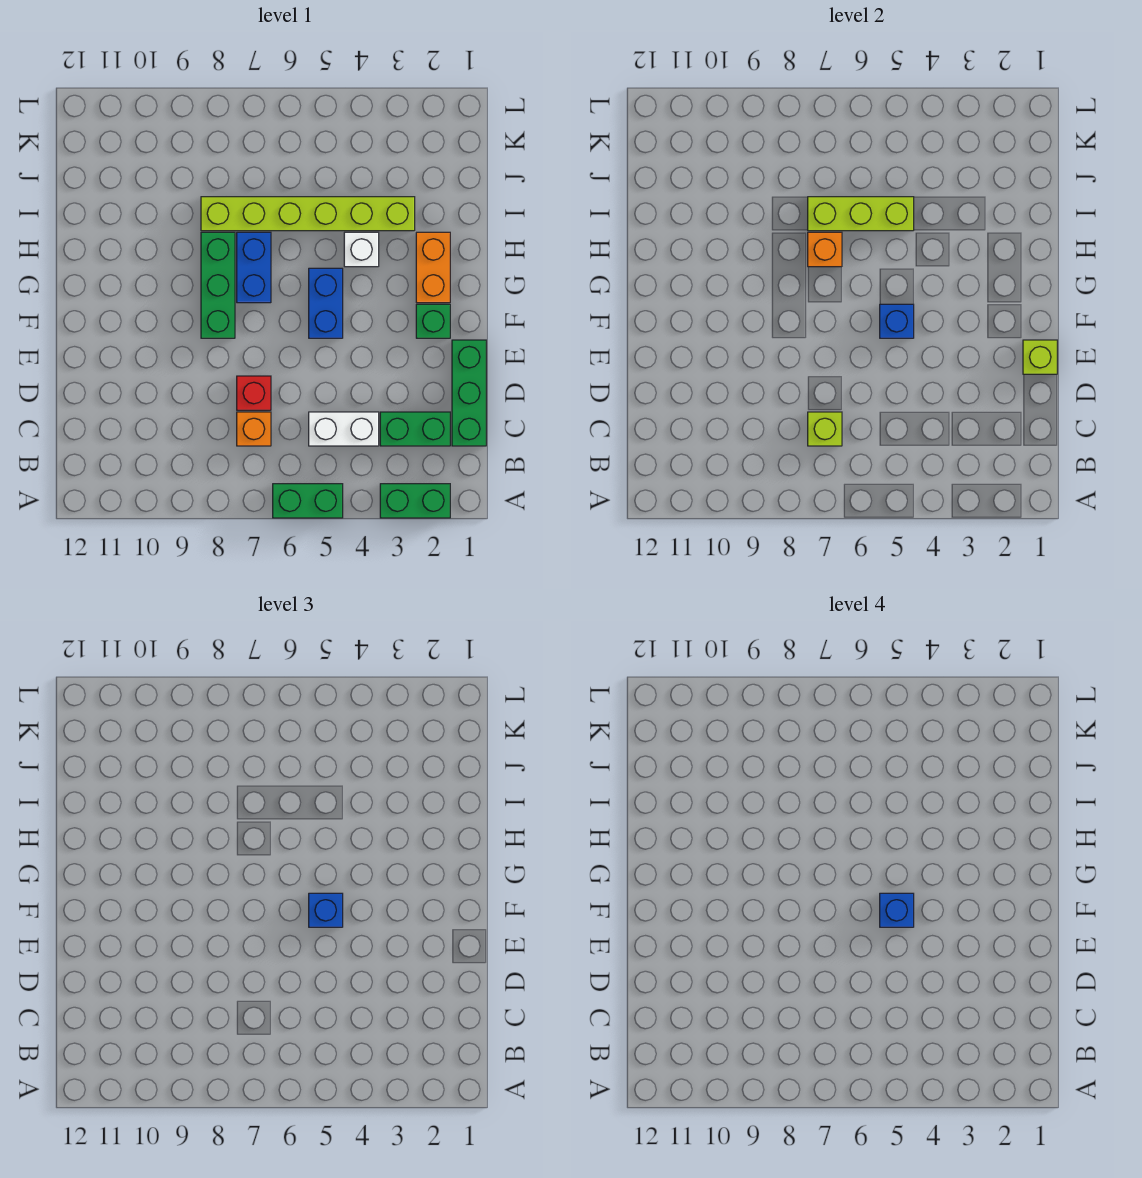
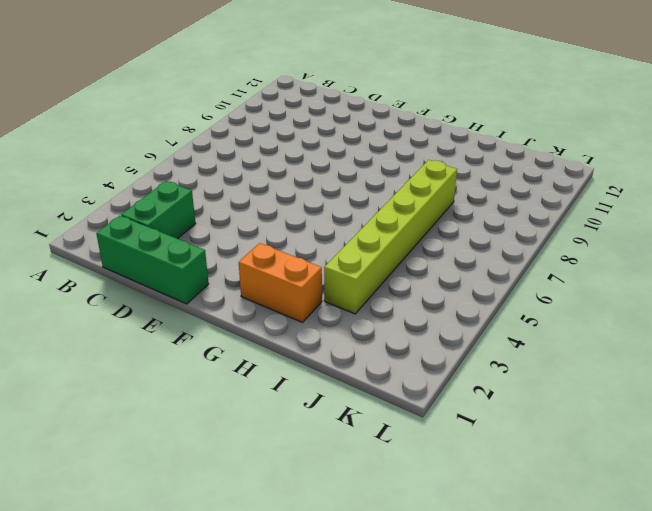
none -> green brick A2:A3 level 1
none -> green brick A5:A6 level 1
none -> white brick C4:C5 level 1

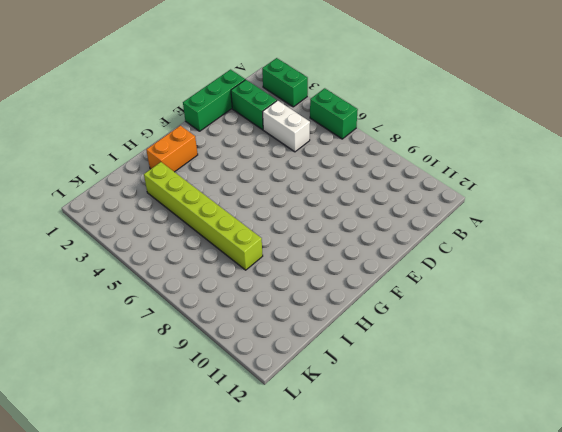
none -> orange brick C7 level 1
none -> red brick D7 level 1
none -> green brick F2 level 1

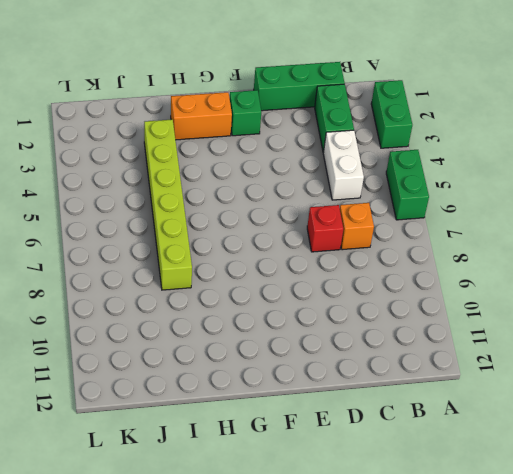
none -> blue brick F5:G5 level 1
none -> green brick F8:H8 level 1
none -> blue brick G7:H7 level 1

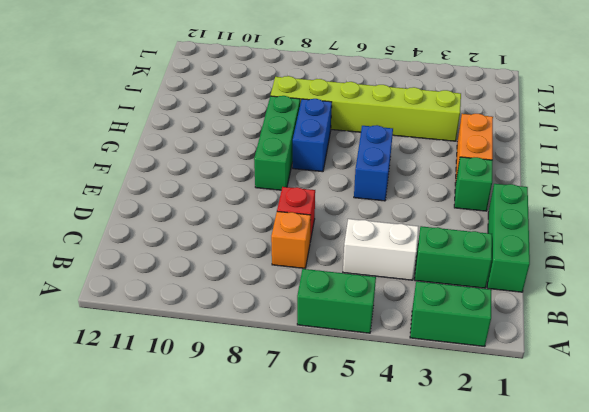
none -> white brick H4 level 1
none -> lime brick C7 level 2
none -> lime brick E1 level 2

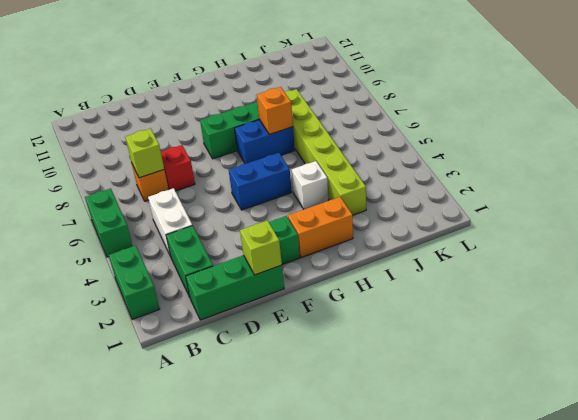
none -> blue brick F5 level 2
none -> lime brick I5:I7 level 2
none -> blue brick F5 level 3

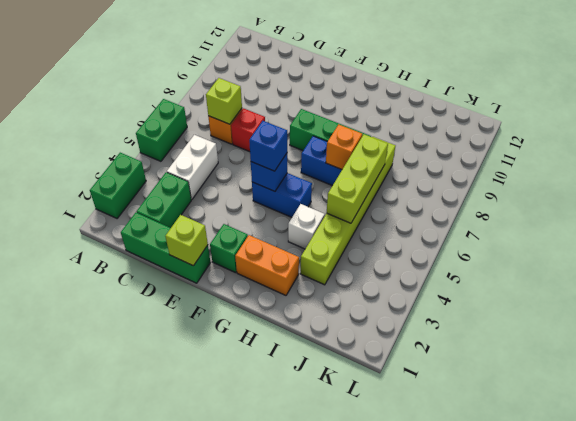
none -> blue brick F5 level 4

